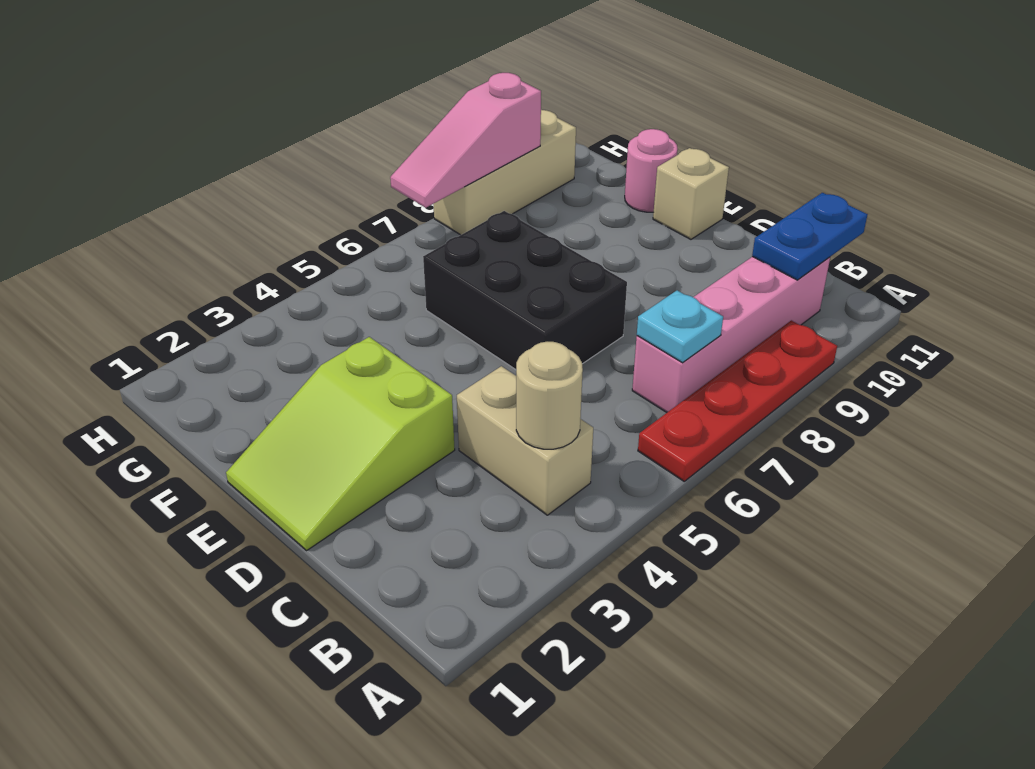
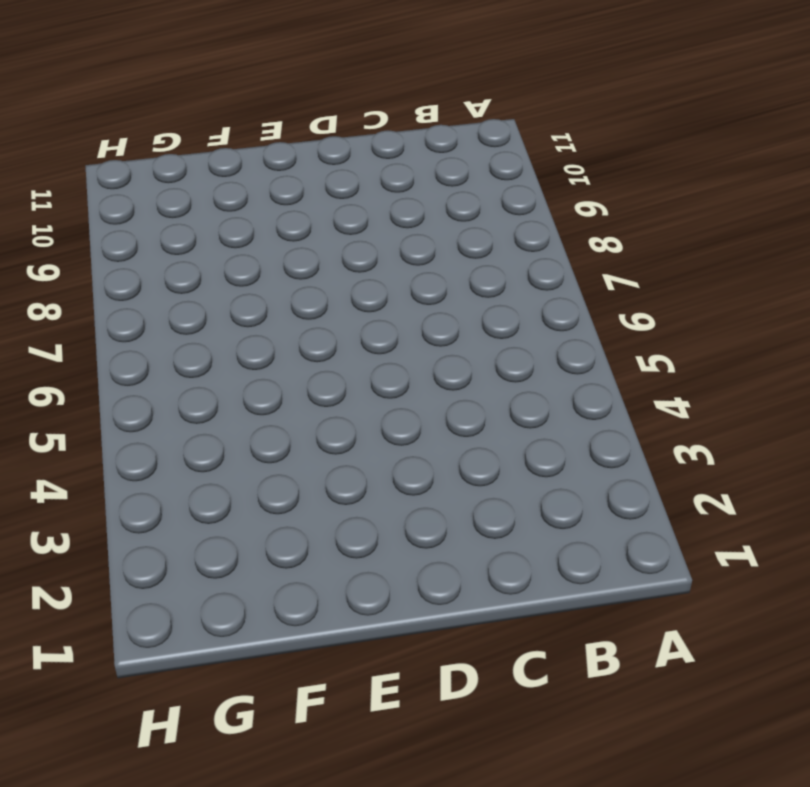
none -> red plate A6:A9 level 1
none -> tan brick B4:C4 level 1
none -> pink brick B7:B10 level 1

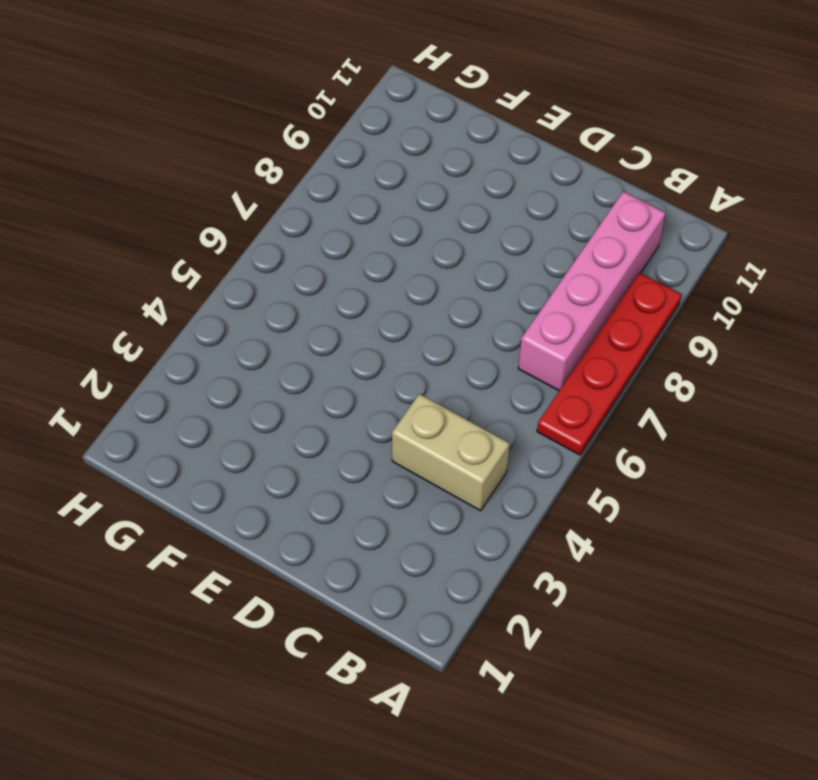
none -> lime slope D1:E3 level 1 top 3
none -> black brick D6:F7 level 1
none -> tan brick E11 level 1

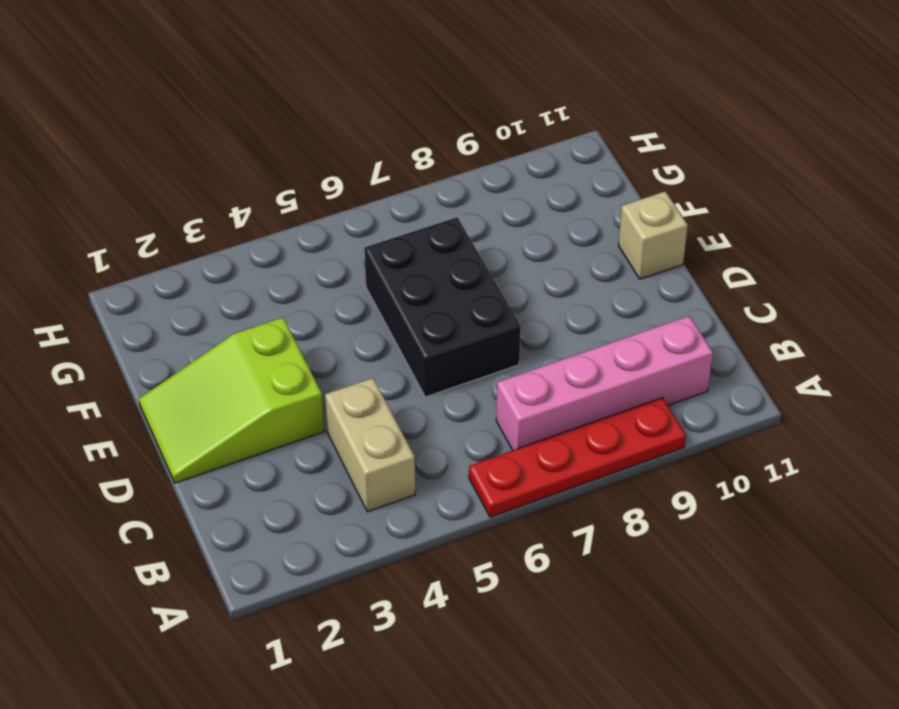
none -> pink round brick F11 level 1
none -> tan brick H8:H10 level 1
none -> tan round brick B4 level 2

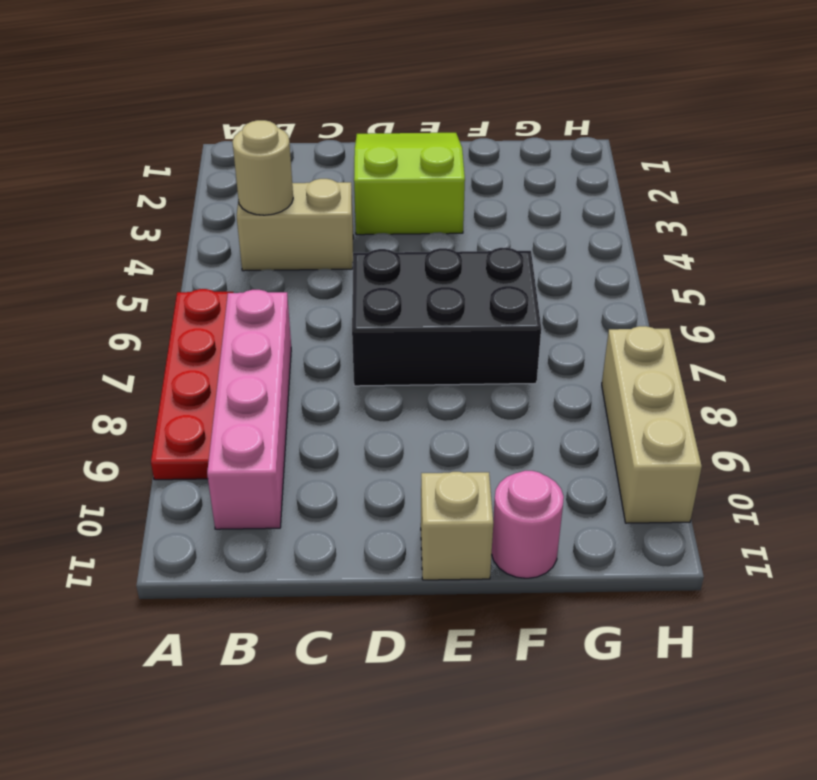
none -> cyan plate B7 level 2
none -> blue plate B10:B11 level 2
none -> pink slope H7:H9 level 2 top 9

